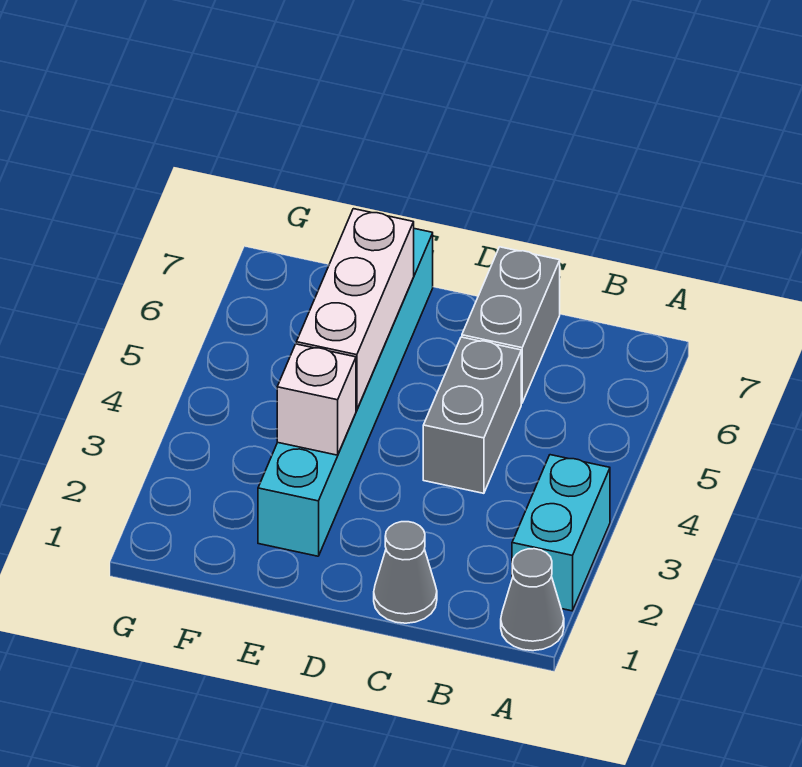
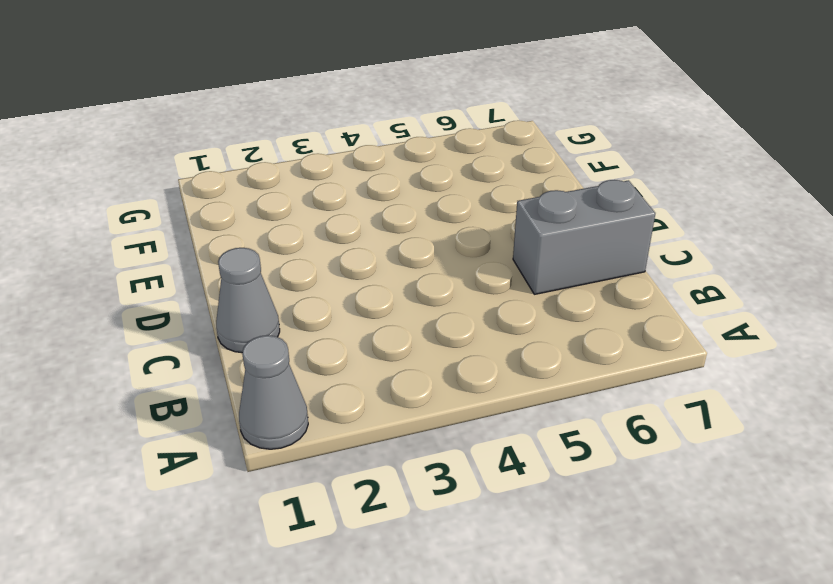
none -> cyan brick A2:A3 level 1
none -> grey brick C4:C5 level 1

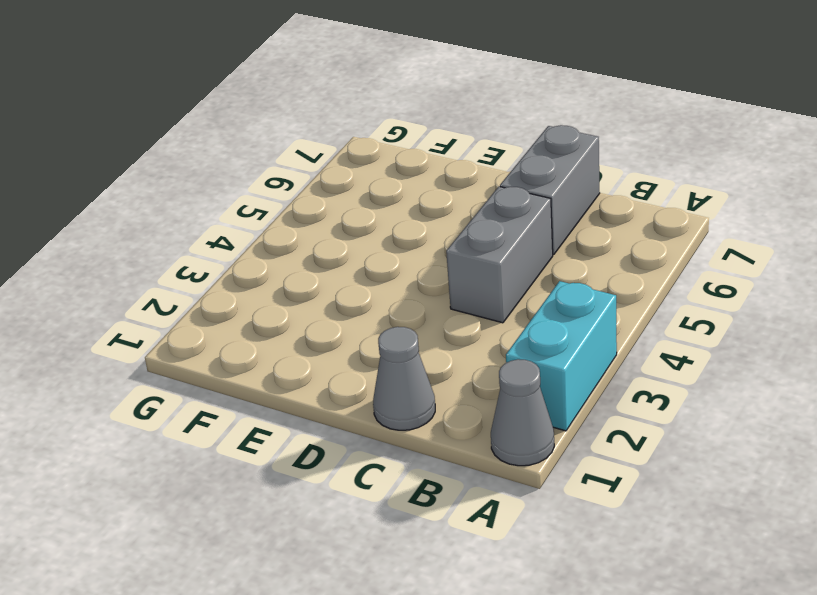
none -> cyan brick E2:E7 level 1
none -> white brick E3 level 2

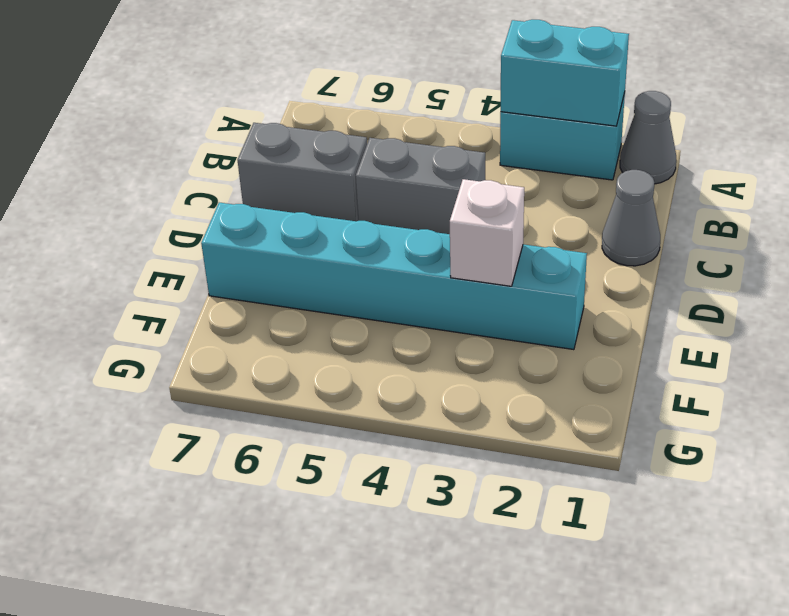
cyan brick A2:A3 level 2 -> none
none -> white brick E4:E6 level 2

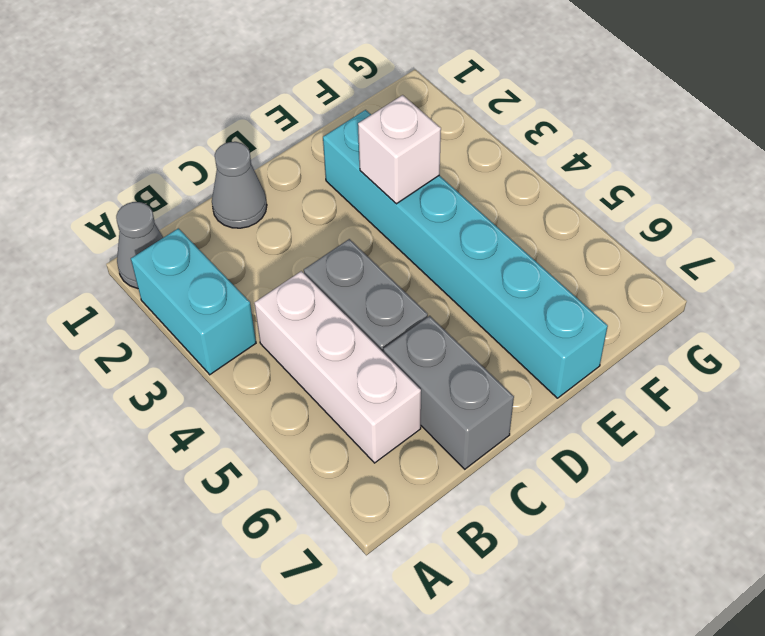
white brick B4:B6 level 1 -> white brick E4:E6 level 2

